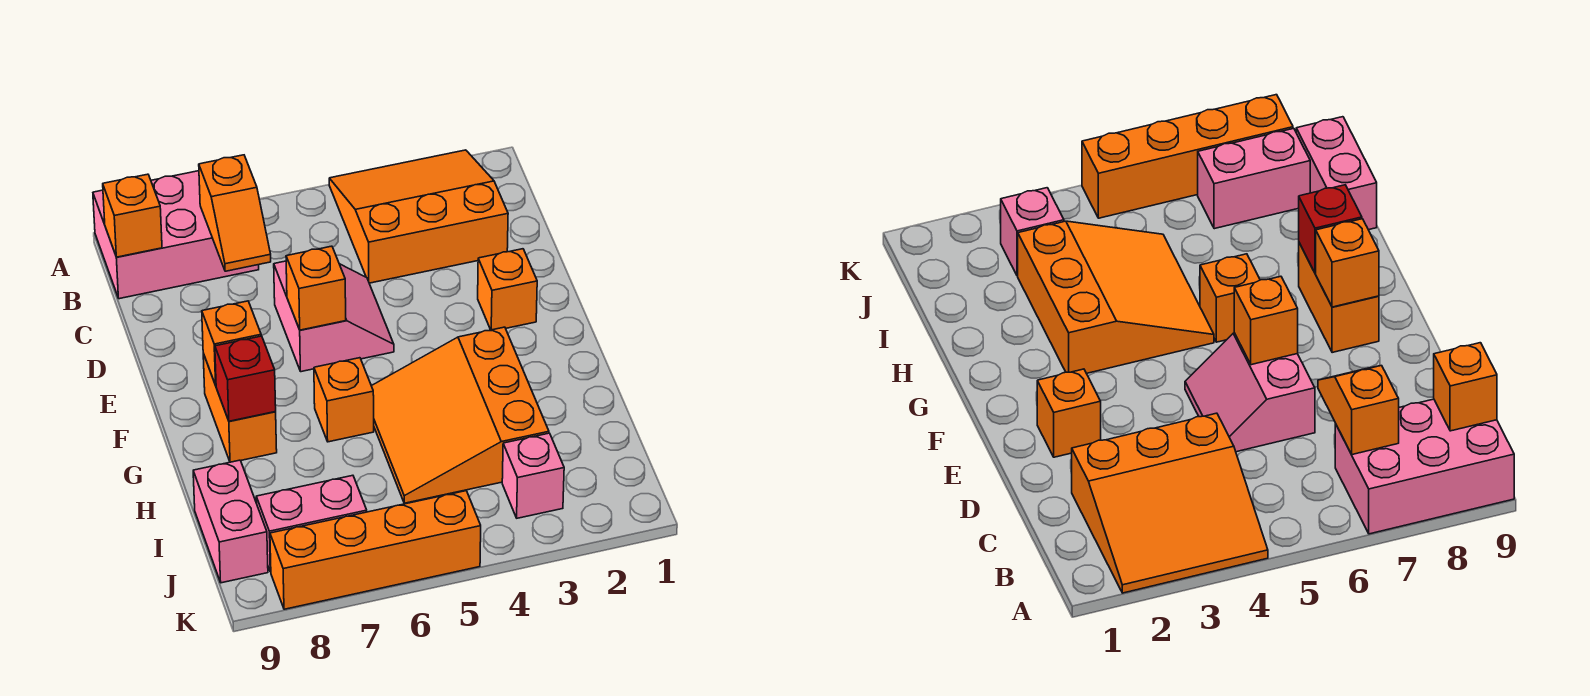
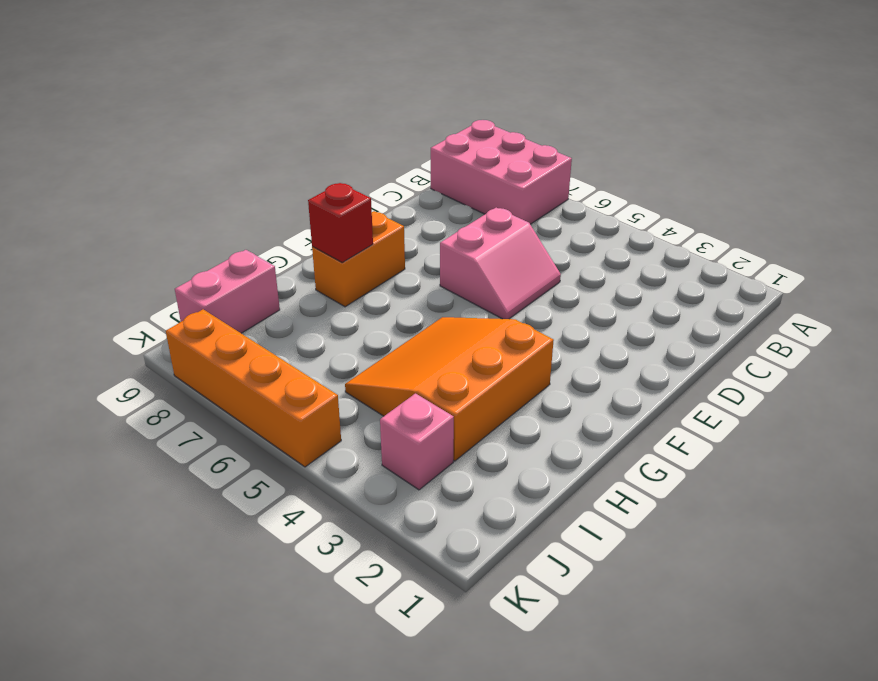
none -> orange slope A2:C4 level 1 top C
none -> orange brick E2 level 1
none -> orange brick G6 level 1

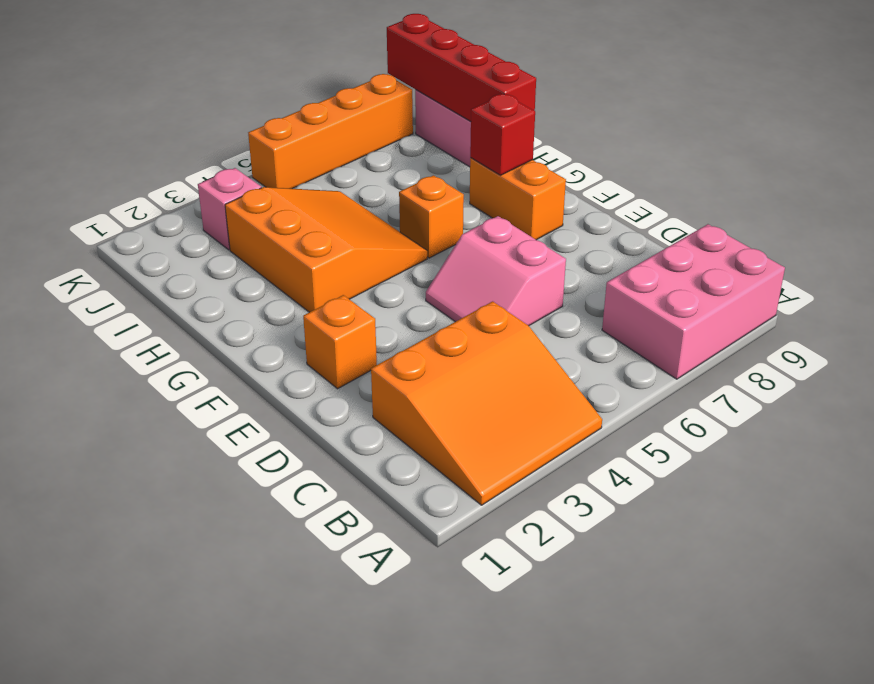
red brick H9:K9 level 2 -> none
none -> pink brick J7:J8 level 1
none -> orange slope B7:C7 level 2 top B
none -> orange brick B9 level 2

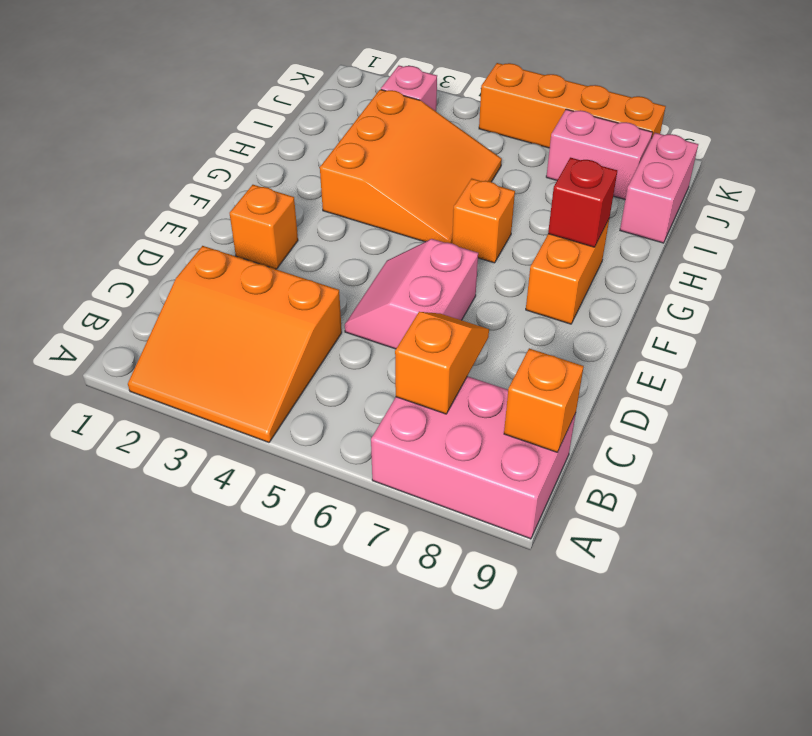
none -> orange brick E6 level 2
none -> orange brick F8 level 2

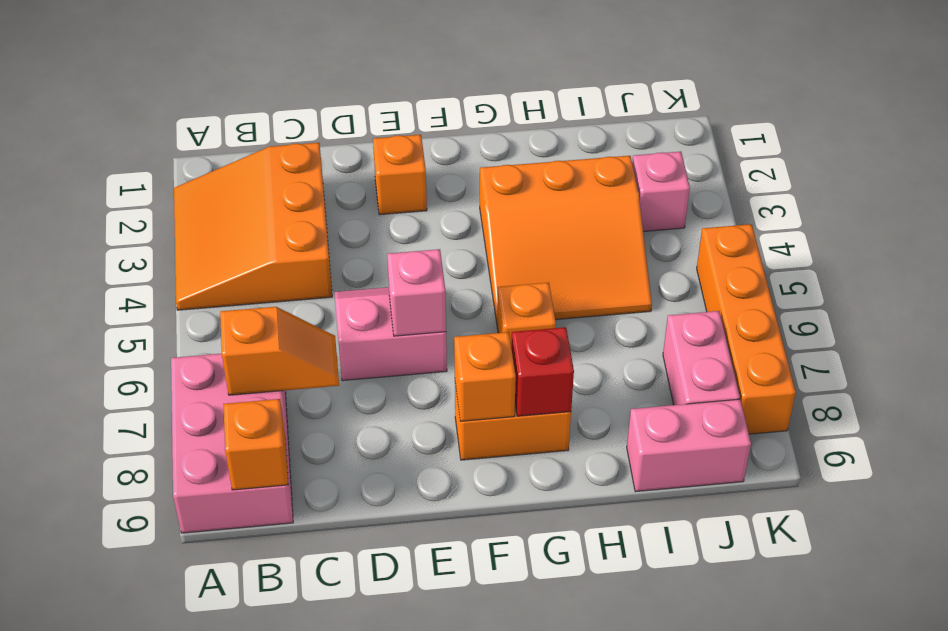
pink brick E6 level 2 -> orange brick E6 level 2

